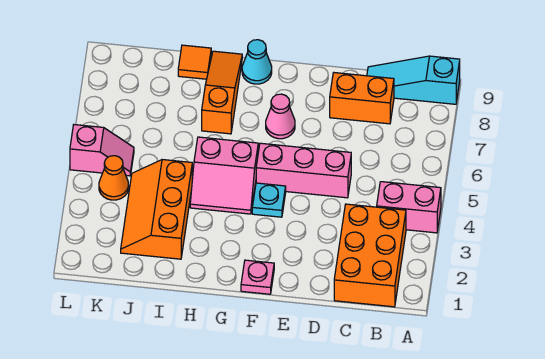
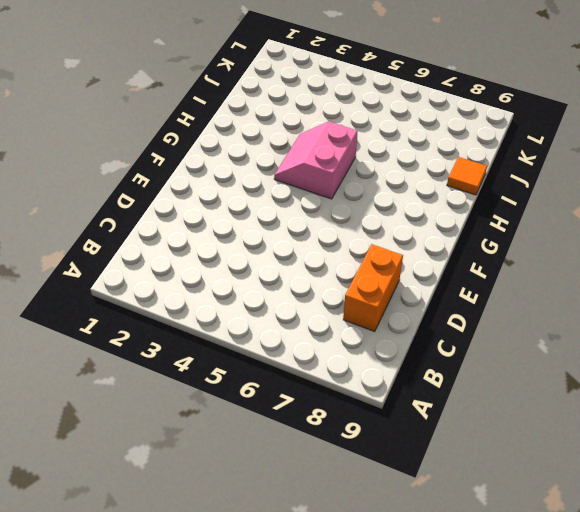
none -> pink brick A4:B4 level 1
none -> cyan slope A9:C9 level 1 top A
none -> orange brick B1:C3 level 1

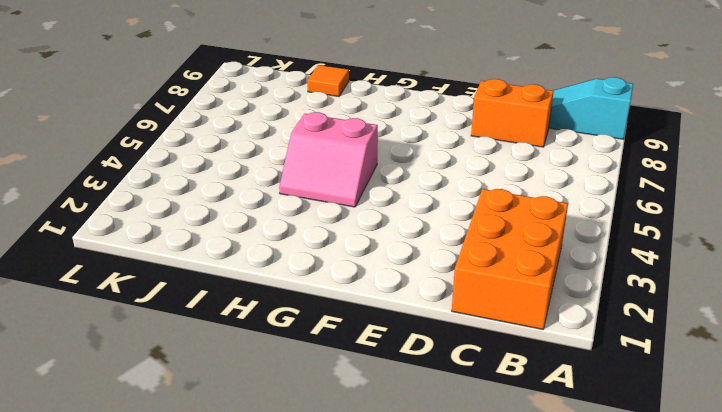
none -> pink brick A4:B4 level 1
none -> pink brick D5:F5 level 1
none -> pink plate F1 level 1

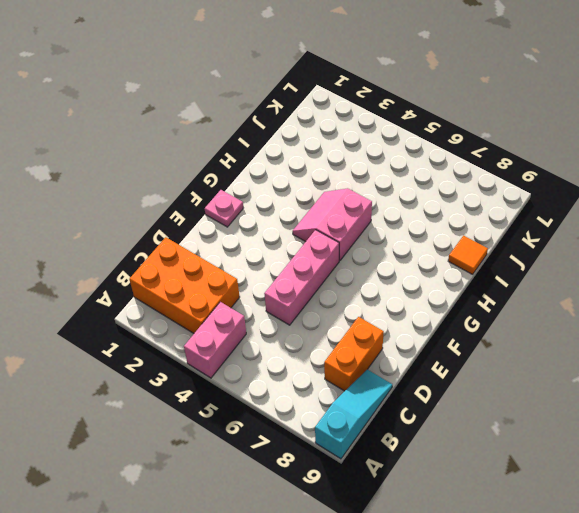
none -> cyan plate F4 level 1
none -> pink cone F7 level 1
none -> cyan cone G9 level 1

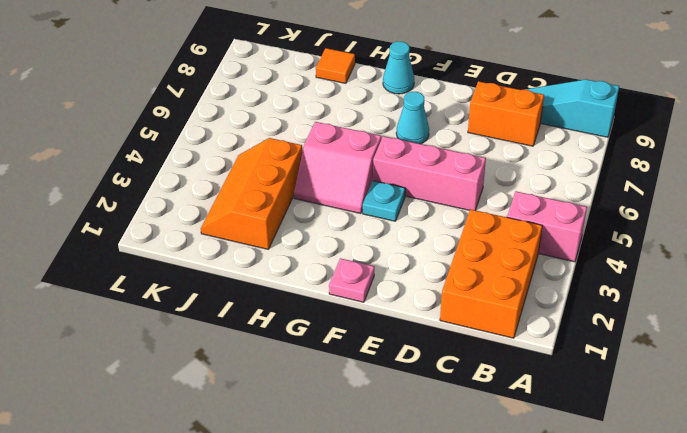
cyan cone F7 level 1 -> pink cone F7 level 1
none -> orange slope H7:H9 level 1 top 7
none -> orange cone K4 level 1
none -> pink slope K5:L5 level 1 top L

